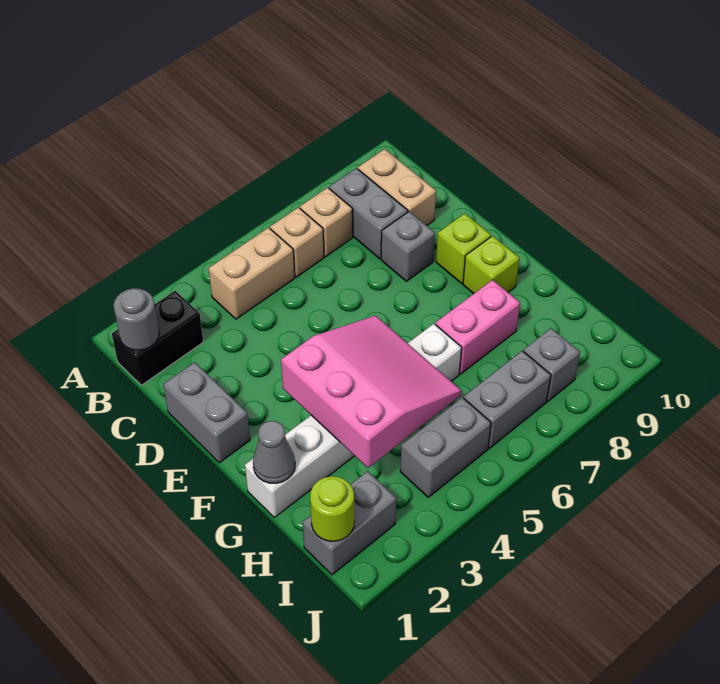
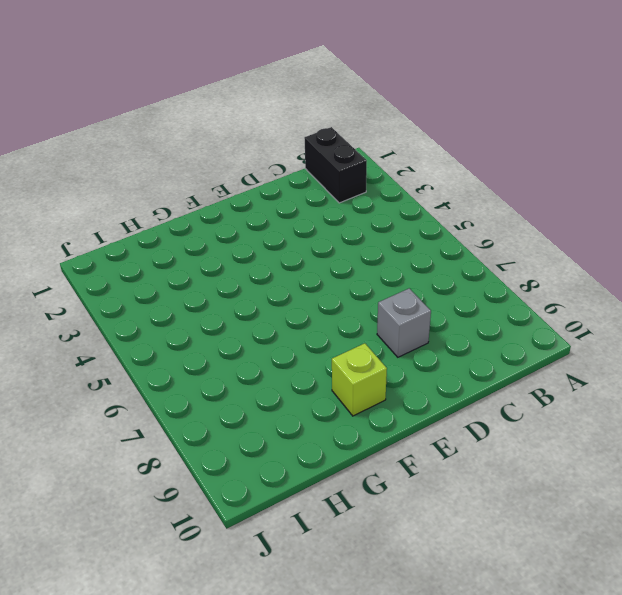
none -> tan brick B4:B5 level 1
none -> tan brick B6 level 1
none -> tan brick B7 level 1

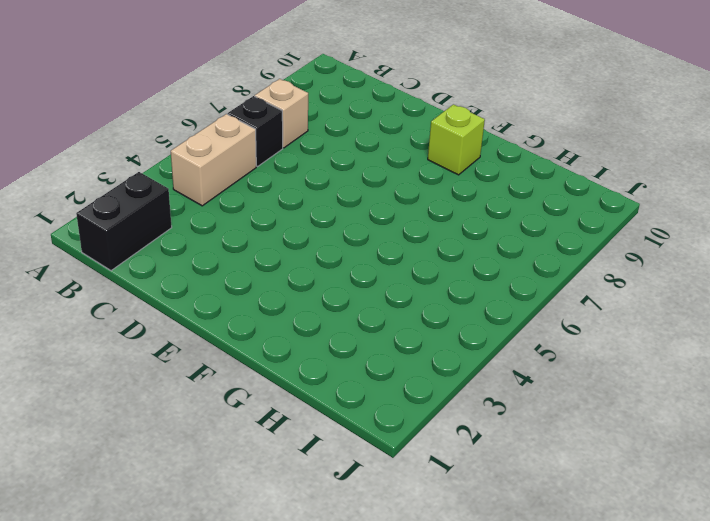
black brick B6 level 1 -> tan brick B6 level 1
none -> grey brick B8:C8 level 1
none -> tan brick B9:C9 level 1
none -> grey brick D1:E1 level 1

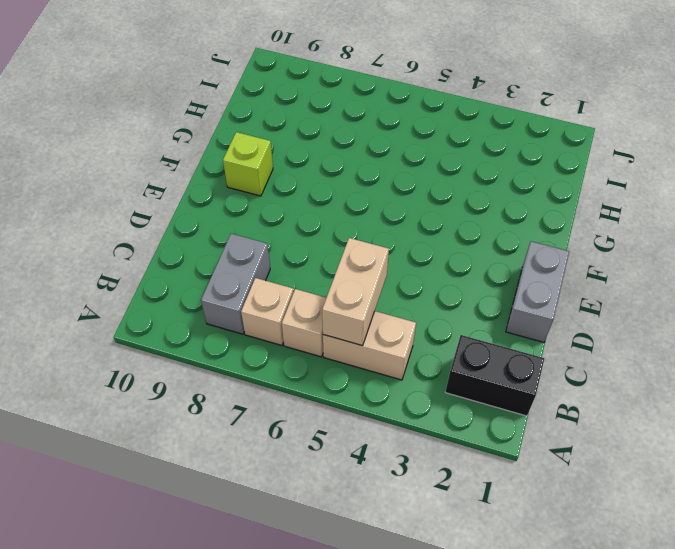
tan brick B5:C5 level 2 -> tan brick B9:C9 level 1
none -> grey brick D8 level 1
none -> lime brick E9 level 1
none -> white brick G1:G6 level 1

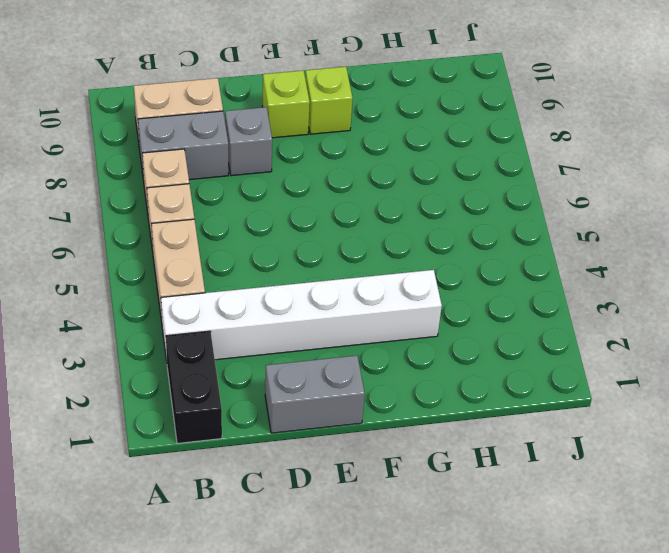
white brick B3:G3 level 1 -> white brick G1:G6 level 1
none -> pink brick G7:G8 level 1
none -> grey brick I1:I2 level 1
none -> grey brick I4:I5 level 1

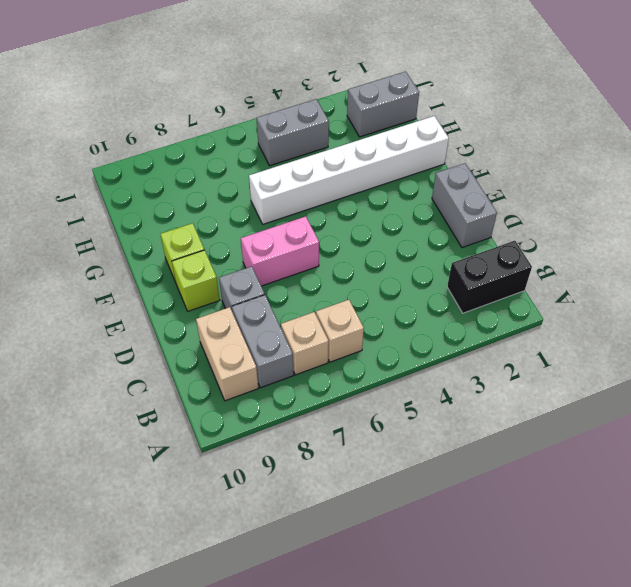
pink brick E6:E7 level 1 -> pink brick G7:G8 level 1
none -> tan brick B4:B5 level 1
none -> grey brick I6:I7 level 1
none -> grey brick I8 level 1

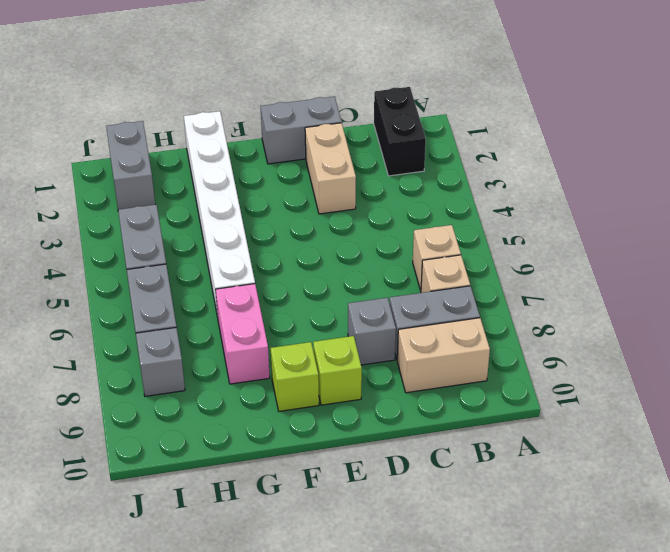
tan brick D2:D3 level 1 -> tan brick B4:B5 level 1
none -> grey round brick B1 level 2
none -> pink slope F3:H5 level 2 top 3
none -> grey cone G1 level 2

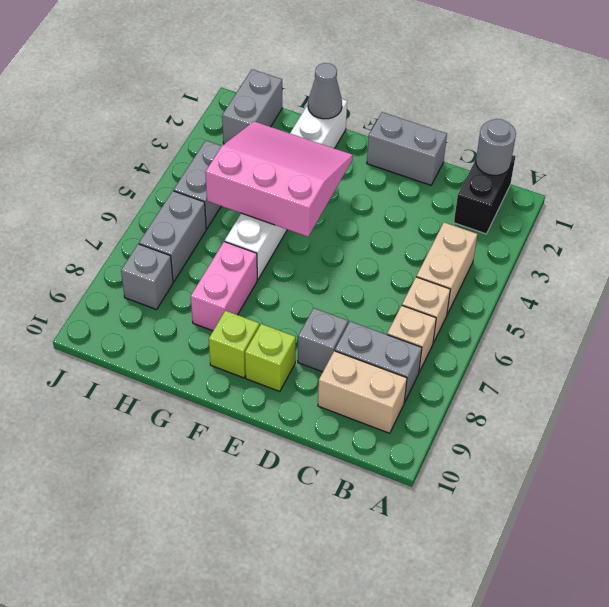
pink slope F3:H5 level 2 top 5 -> pink slope F3:H5 level 2 top 3
none -> lime round brick I1 level 2

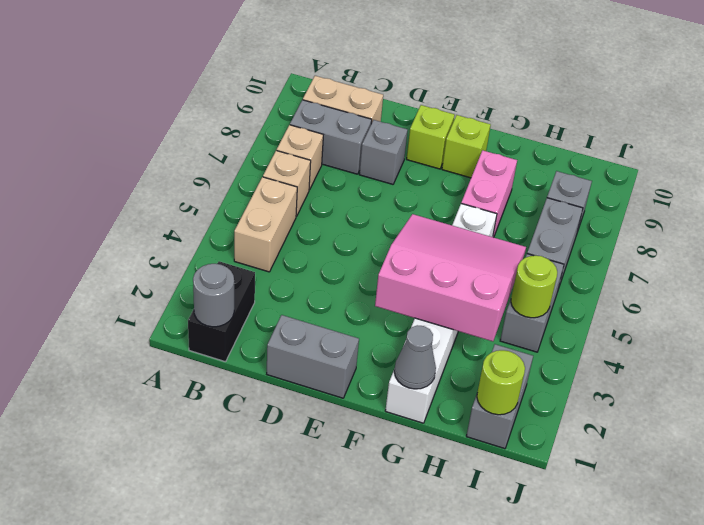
lime round brick I4 level 2 -> none

